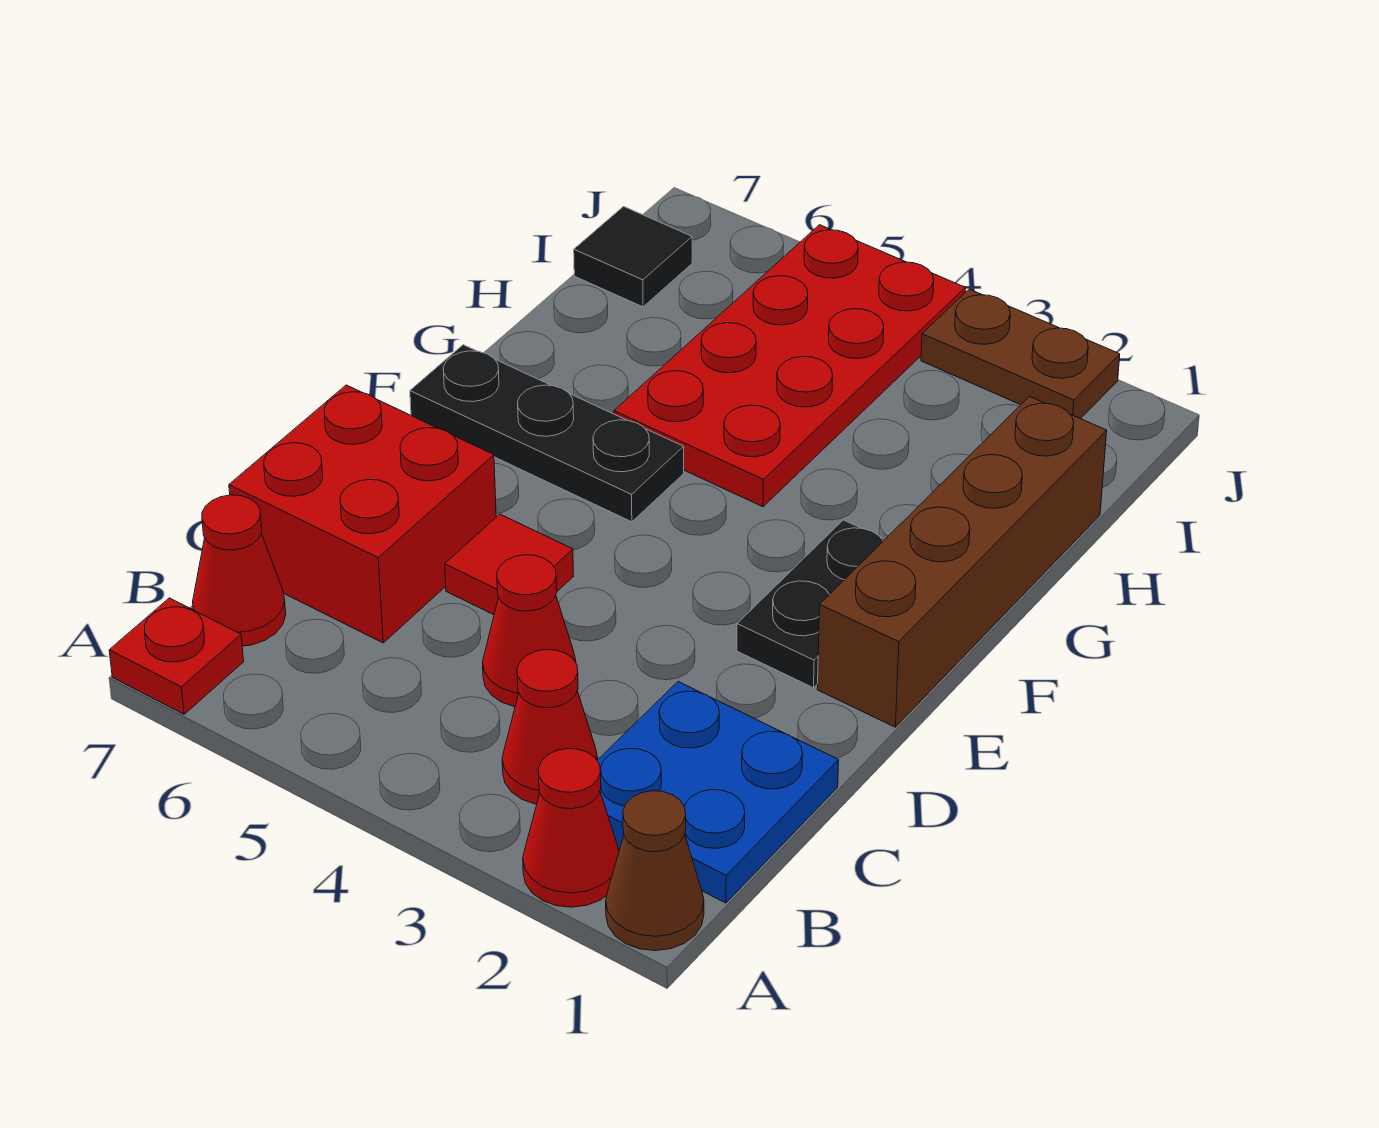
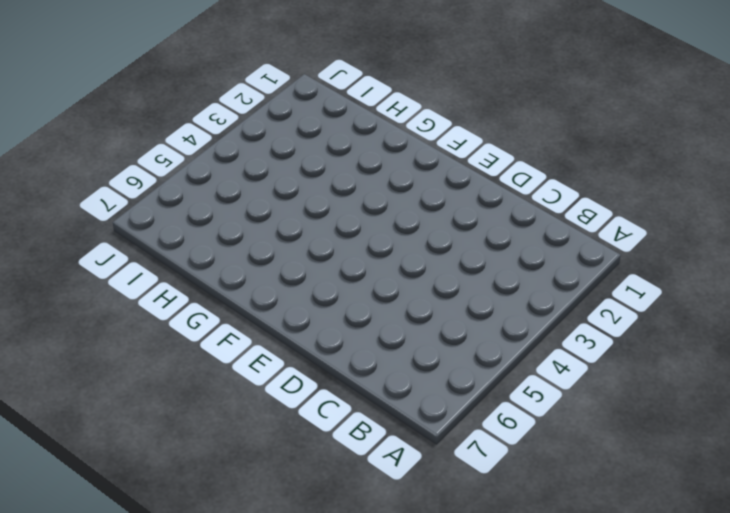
none -> brown cone A1 level 1
none -> red cone A2 level 1
none -> red plate A7 level 1

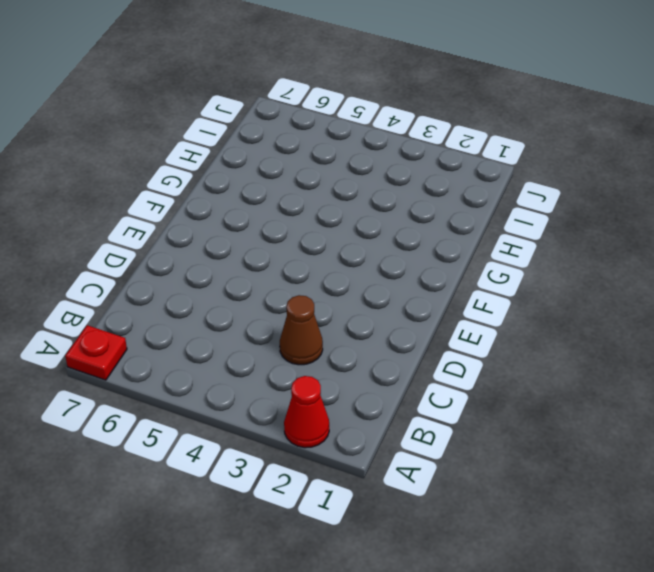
brown cone C3 level 1 -> brown cone A1 level 1
none -> blue plate B1:C2 level 1
none -> red cone B3 level 1
none -> red cone B7 level 1

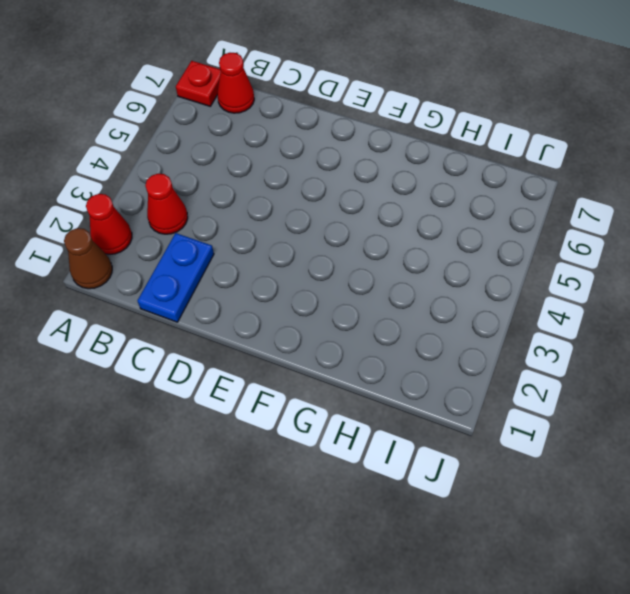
blue plate C1:C2 level 1 -> blue plate B1:C2 level 1
none -> red cone C4 level 1
none -> red brick C6:D7 level 1
none -> red tile D5 level 1

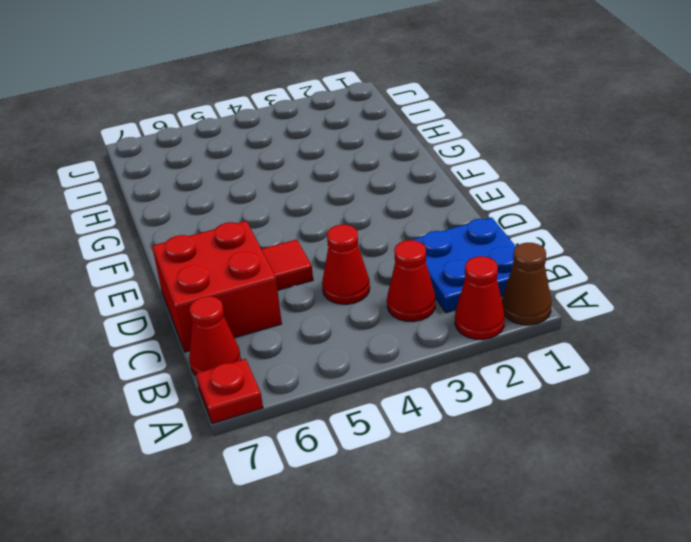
none -> brown brick E1:H1 level 1
none -> black plate E2:F2 level 1
none -> black plate F5:F7 level 1

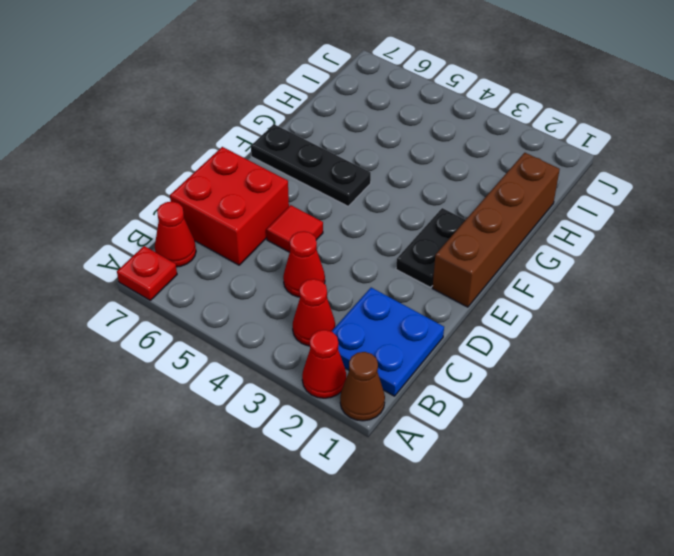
none -> red plate G4:J5 level 1
none -> black tile I7 level 1
none -> brown plate J2:J3 level 1

